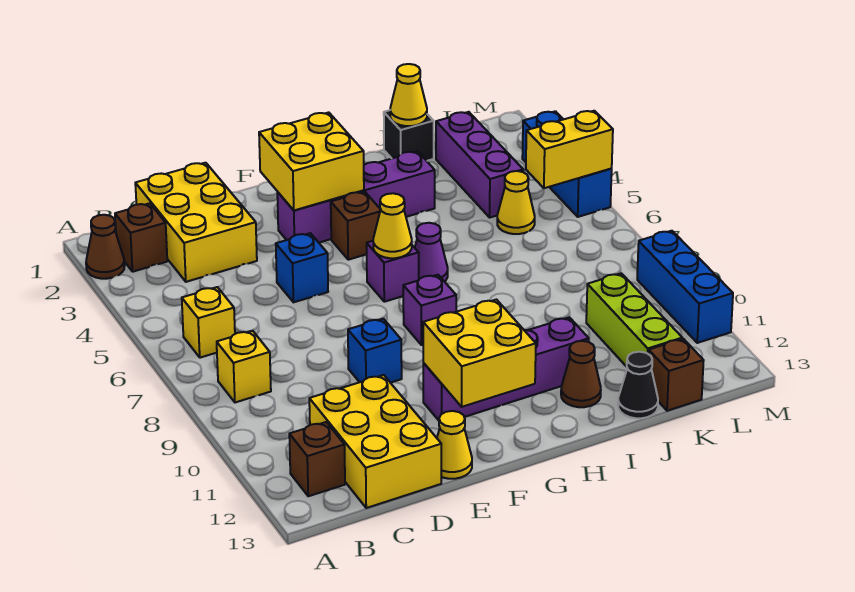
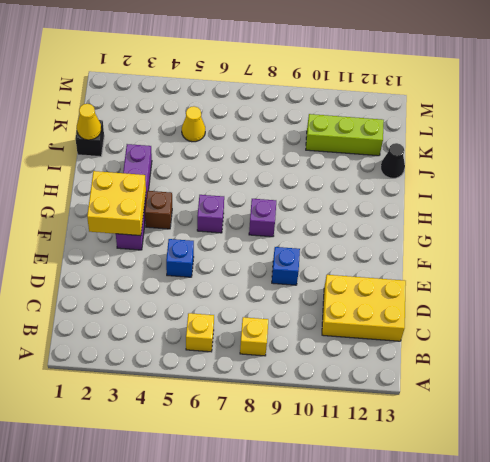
none -> brown cone A2 level 1
none -> brown brick B2 level 1
none -> brown brick B12 level 1
none -> yellow brick C1:D3 level 1

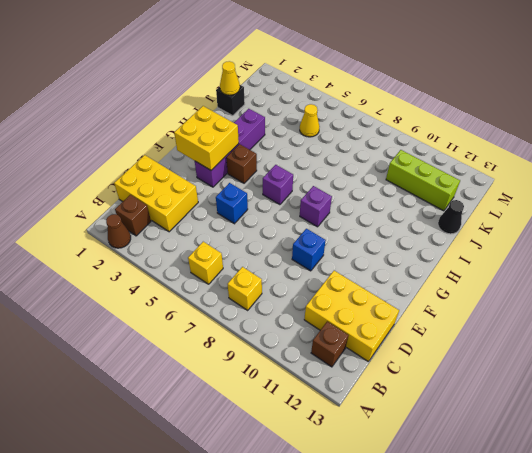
none -> yellow cone E13 level 1
none -> purple brick F11:I11 level 1
none -> purple cone H6 level 1
none -> brown cone I12 level 1

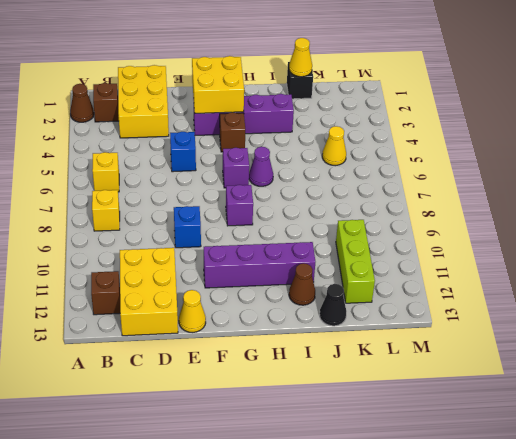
none -> purple brick K2:K4 level 1
none -> brown brick K13 level 1
none -> blue brick M3:M5 level 1
none -> blue brick M9:M11 level 1

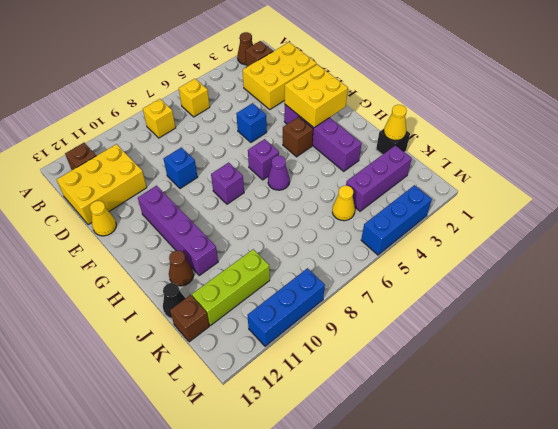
none -> yellow brick F11:G12 level 2
none -> yellow cone G6 level 2
none -> yellow brick L5:M5 level 2

